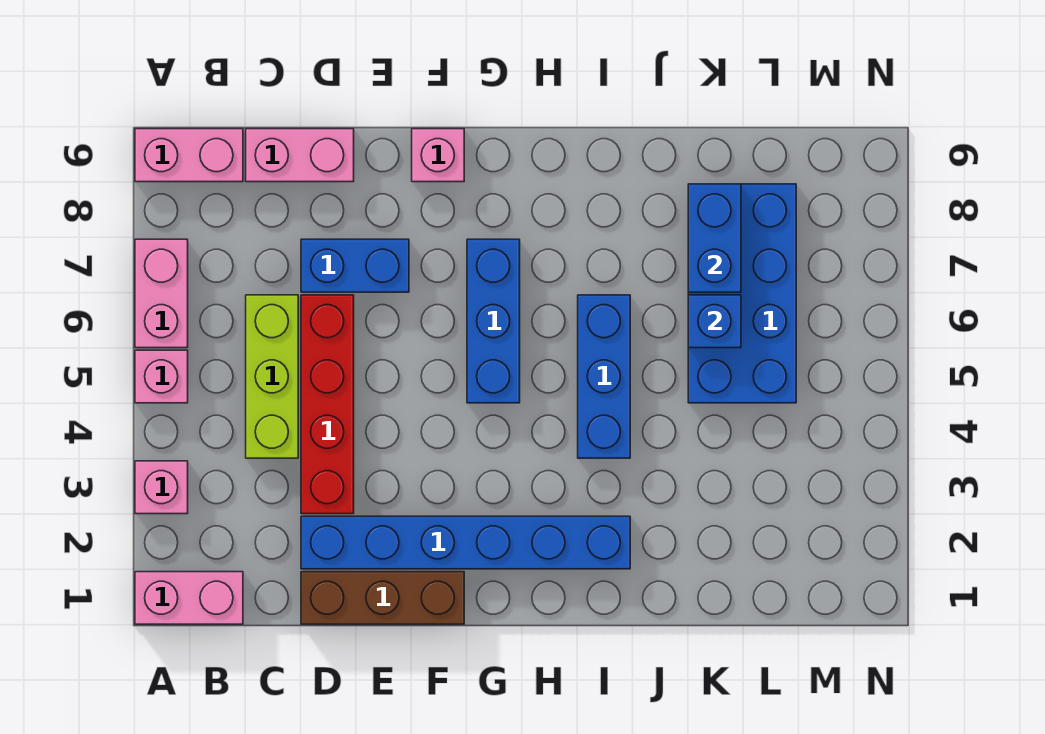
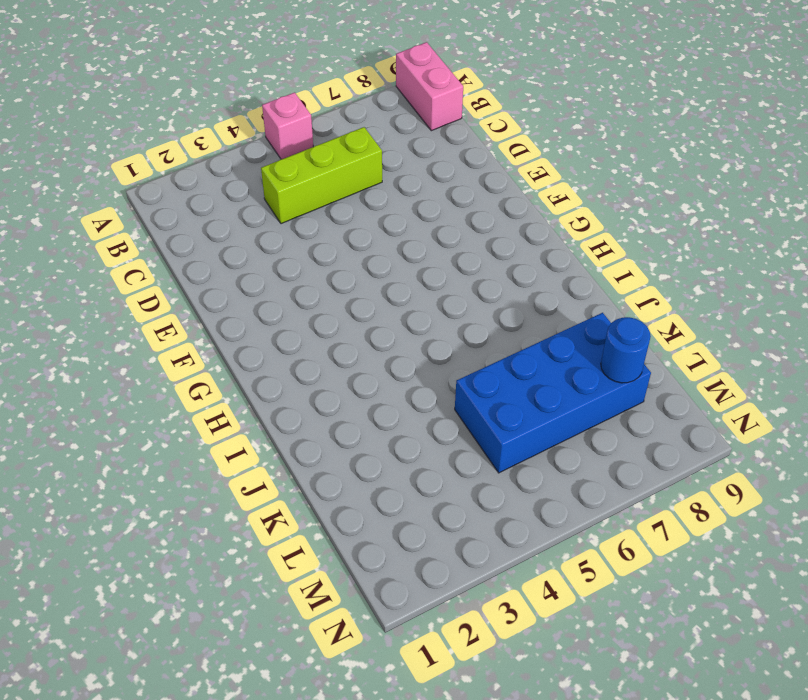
blue round brick L8 level 2 -> none
none -> pink brick A1:B1 level 1
none -> pink brick A3 level 1
none -> pink brick A6:A7 level 1

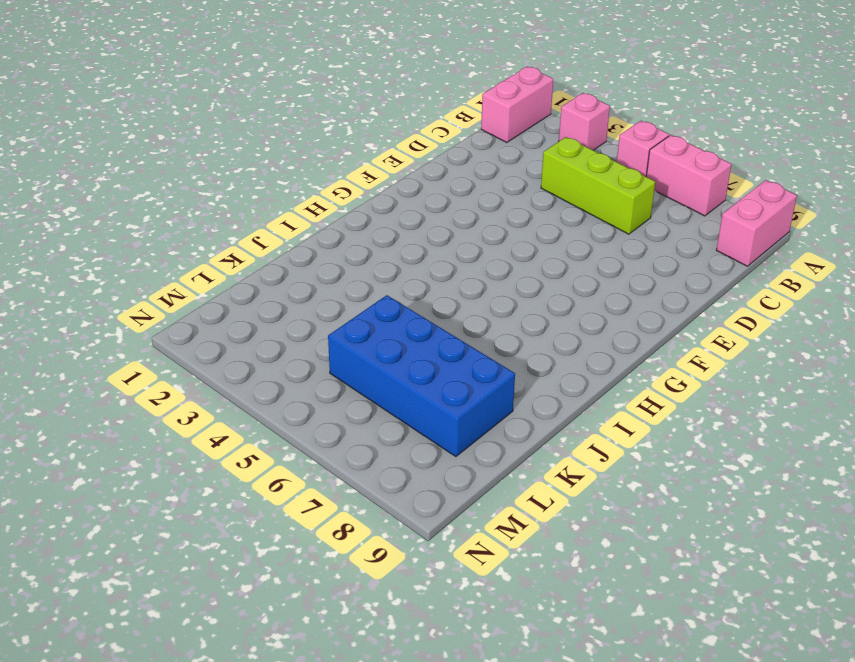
none -> pink brick C9:D9 level 1
none -> brown brick D1:F1 level 1
none -> blue brick D2:I2 level 1

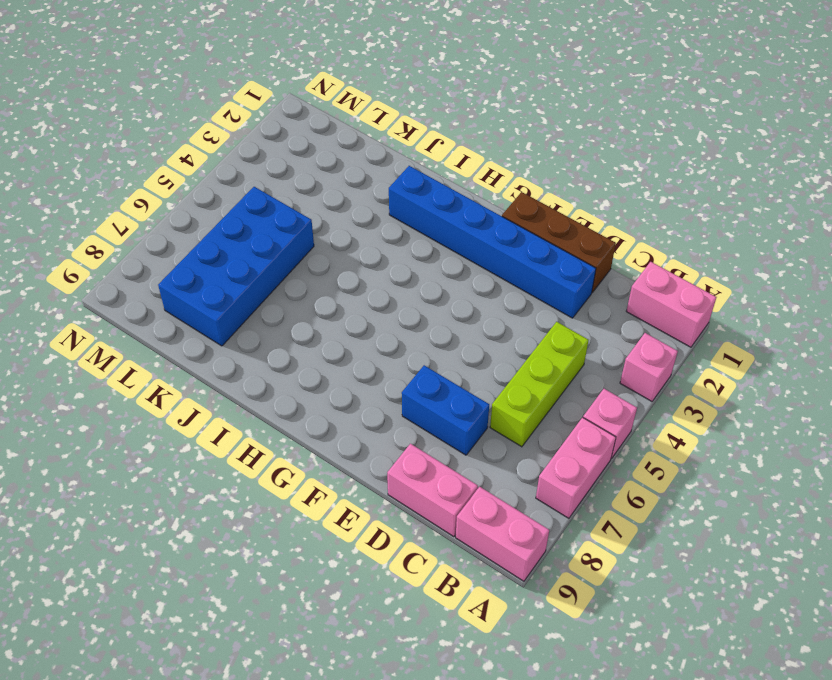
none -> red brick D3:D6 level 1
none -> pink brick F9 level 1
none -> blue brick G5:G7 level 1

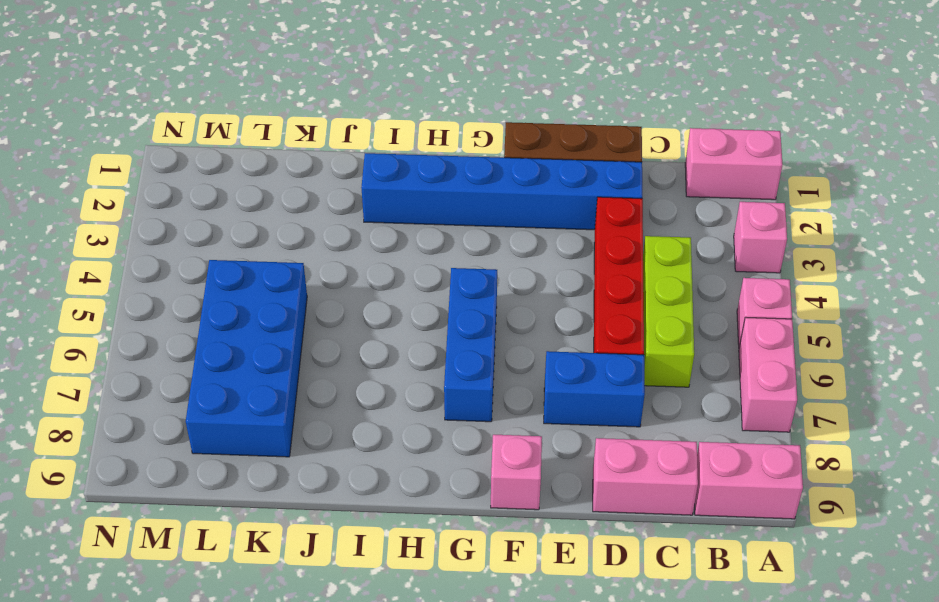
none -> blue brick I4:I6 level 1
none -> blue brick K6 level 2
none -> blue brick K7:K8 level 2

